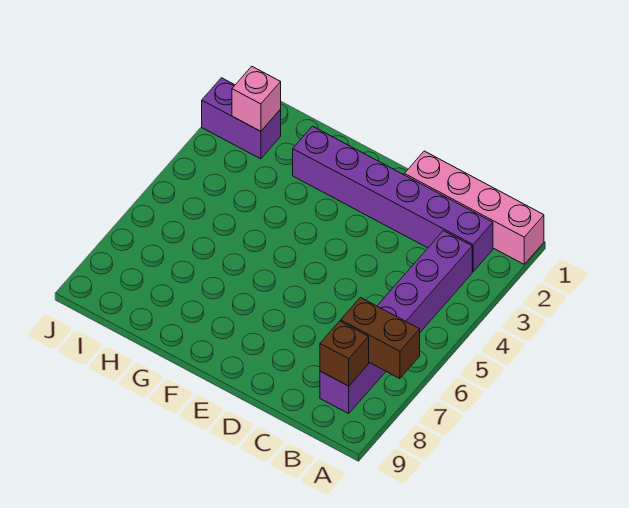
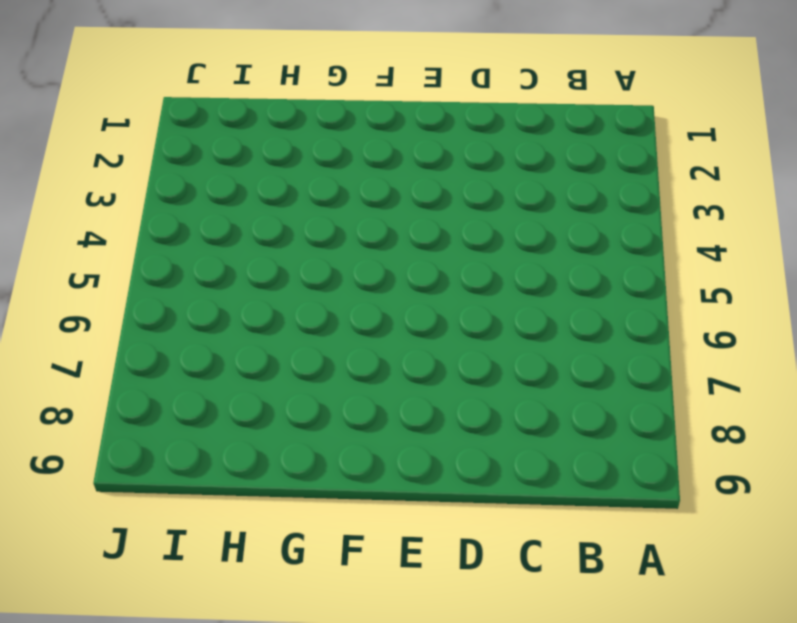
none -> pink brick A1:D1 level 1
none -> purple brick B2:G2 level 1

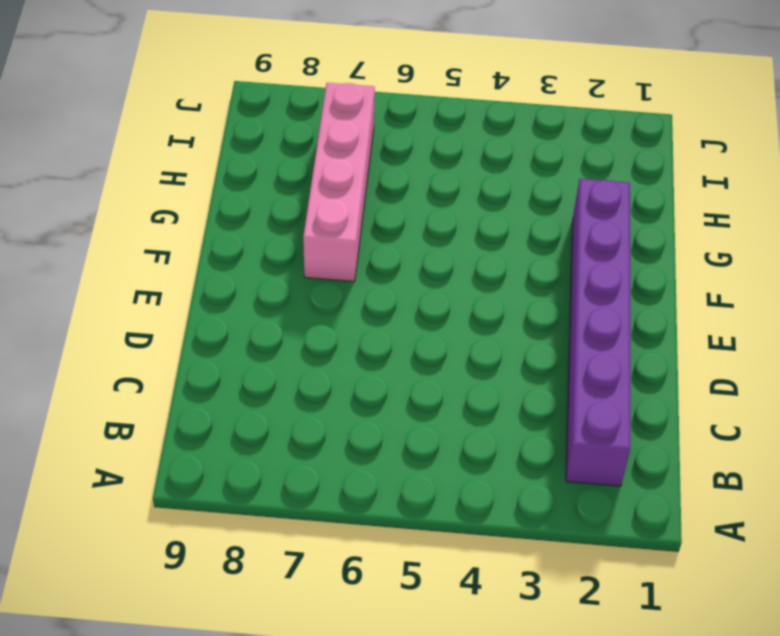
pink brick F7:I7 level 1 -> pink brick A1:D1 level 1
none -> purple brick B3:B8 level 1
none -> purple brick I2:J2 level 1

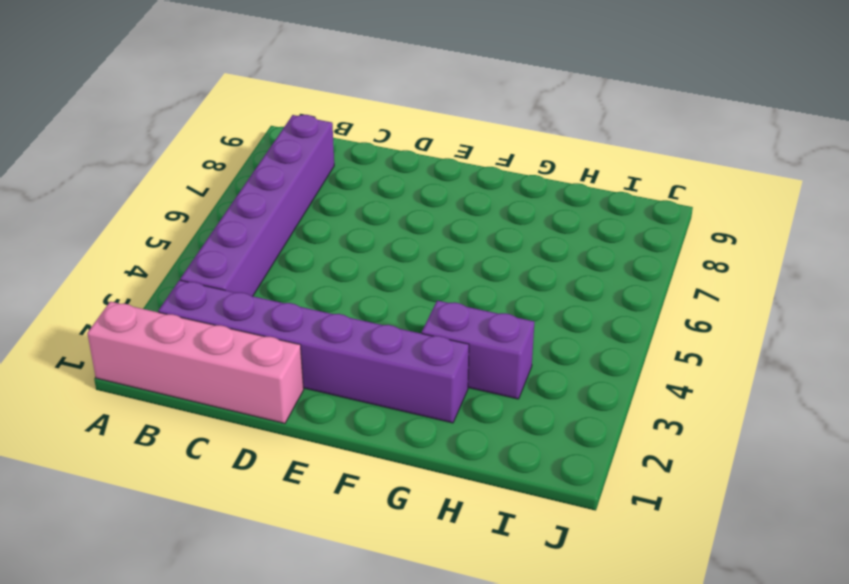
purple brick G3:H3 level 1 -> purple brick I2:J2 level 1
none -> brown brick A7:B7 level 2
none -> brown brick B8 level 2

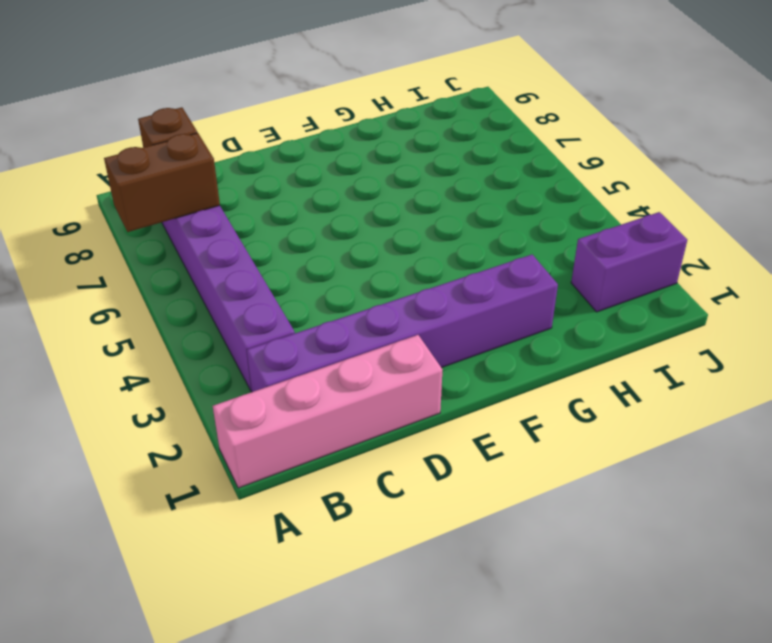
none -> pink brick I2 level 2

